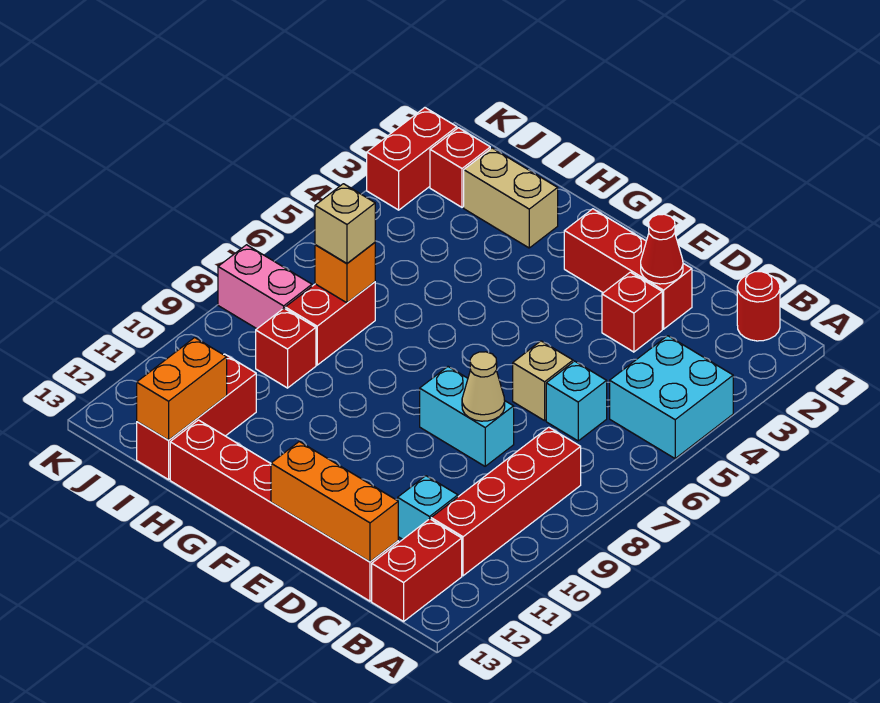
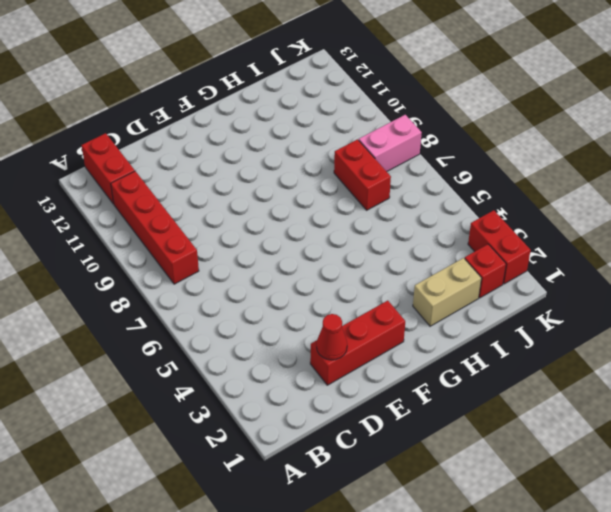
none -> cyan brick A4:B5 level 1
none -> red round brick B1 level 1
none -> cyan brick C6 level 1

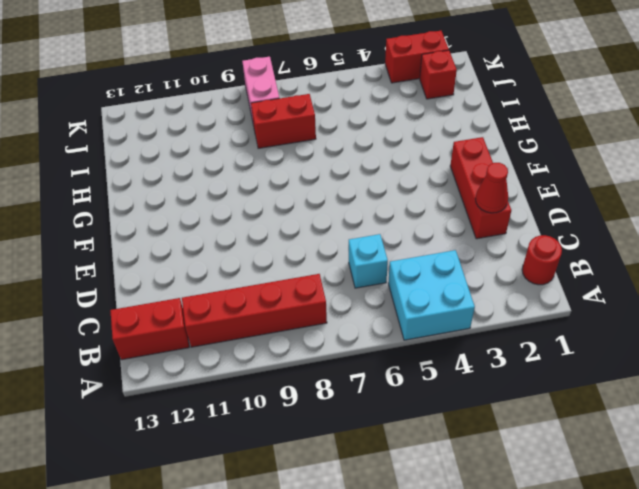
none -> cyan brick C11 level 1
none -> red brick C13:H13 level 1
none -> red brick D3 level 1

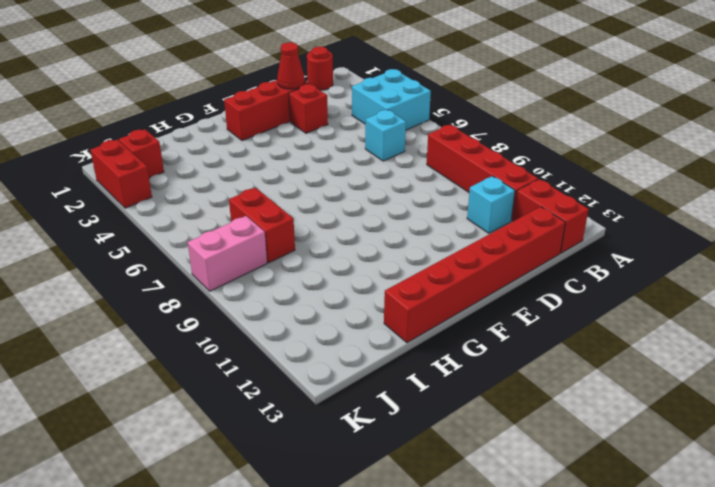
none -> tan brick D6 level 1
none -> cyan brick D8:E8 level 1
none -> tan brick H2:I2 level 1

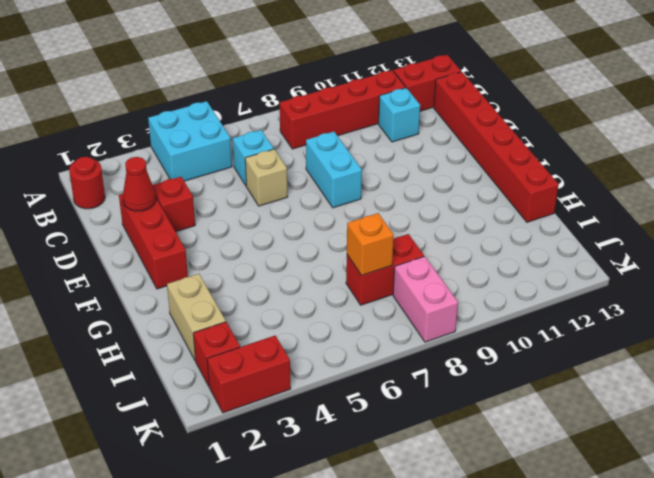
none -> red brick I9 level 1
none -> red brick I11:I13 level 1
none -> orange brick C13:E13 level 2

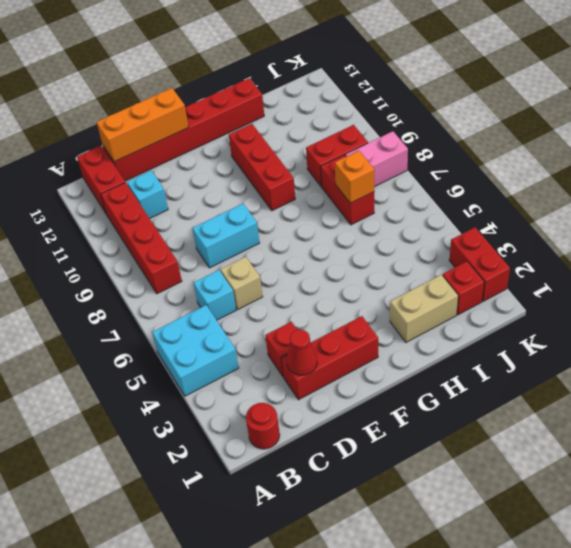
red brick G9:G11 level 1 -> red brick I11:I13 level 1
red brick I9:J9 level 1 -> red brick I9 level 1
none -> tan cone D8 level 2
none -> orange brick I12:I13 level 2
none -> tan brick I7 level 3

